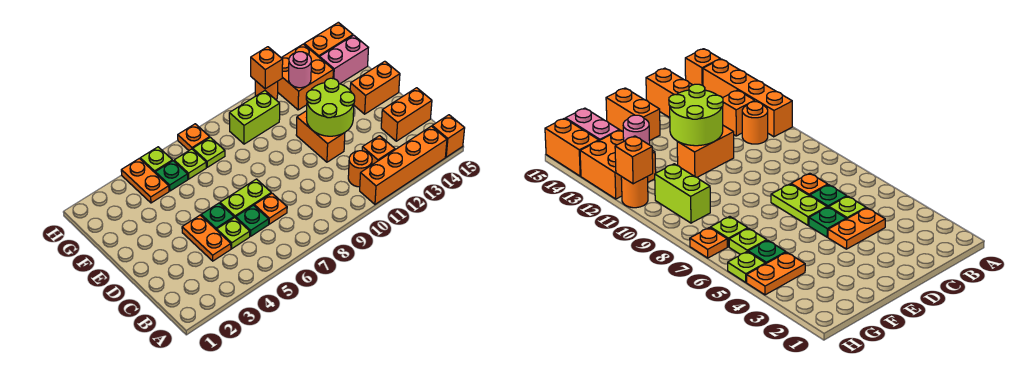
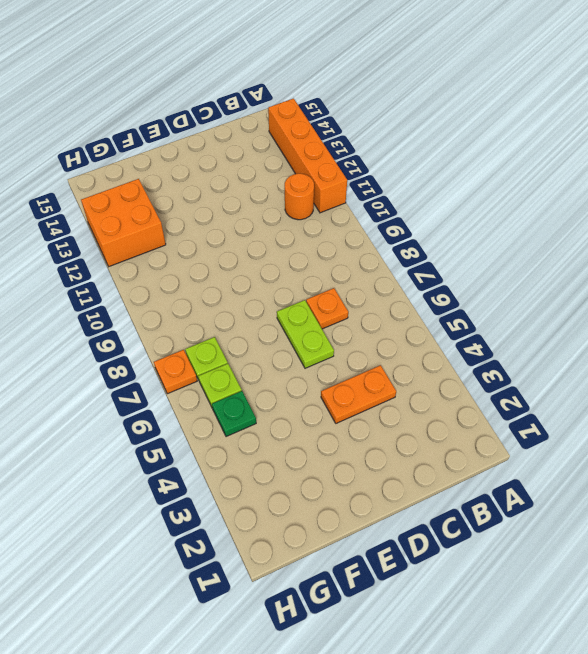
none -> orange brick A15 level 1
none -> orange brick B12 level 1
none -> lime plate C5 level 1

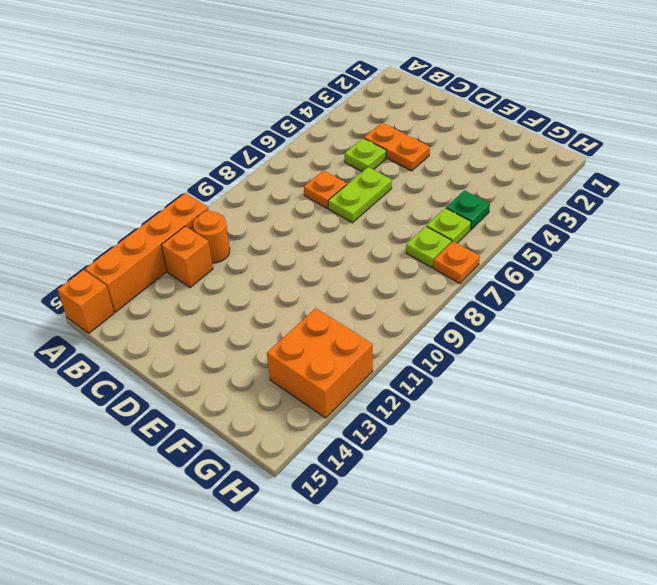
none -> green plate C6 level 1
none -> orange brick C14:C15 level 1
none -> green plate D5 level 1

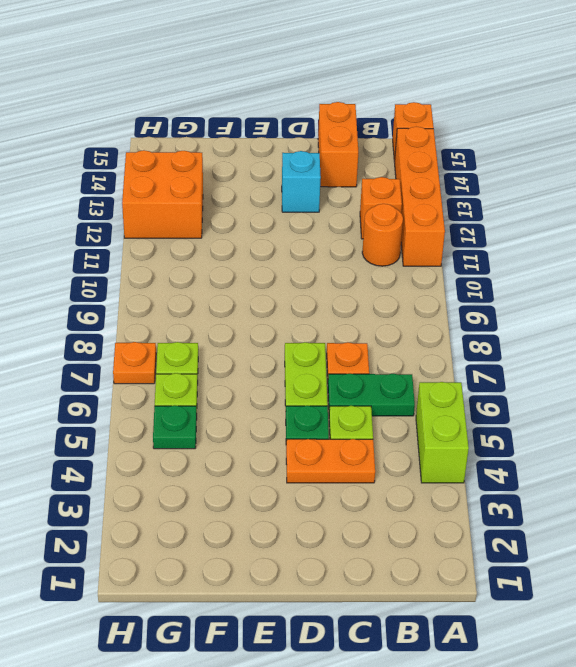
lime brick A4:A5 level 1 -> lime brick G9:G10 level 1
green plate B6:C6 level 1 -> green plate C6 level 1
cyan brick D13 level 1 -> none
none -> orange brick D11:E11 level 1
none -> orange brick E14:E15 level 1
none -> orange plate G4:H4 level 1

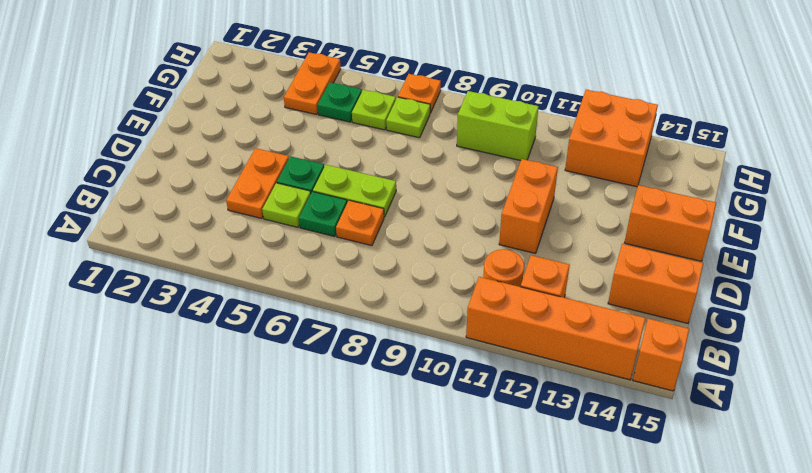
none -> pink brick G14:G15 level 1
none -> lime plate H5 level 1
none -> orange round brick H11 level 1

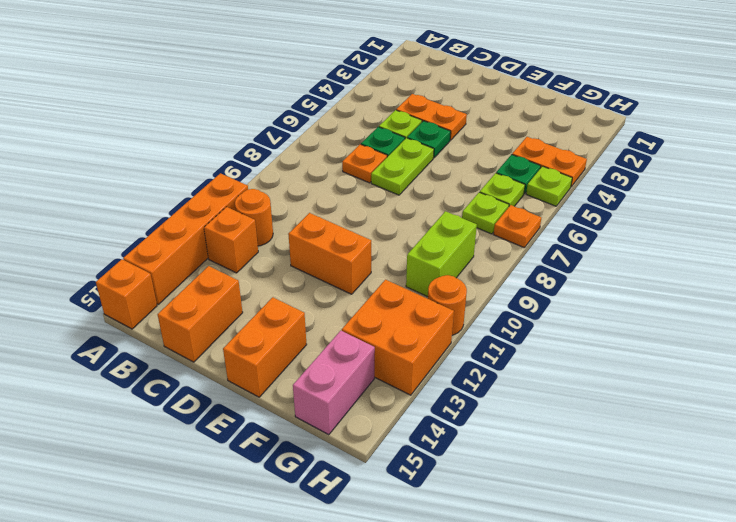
none -> orange brick H14:H15 level 1
none -> lime round brick D11:E12 level 2
none -> pink round brick G12 level 2

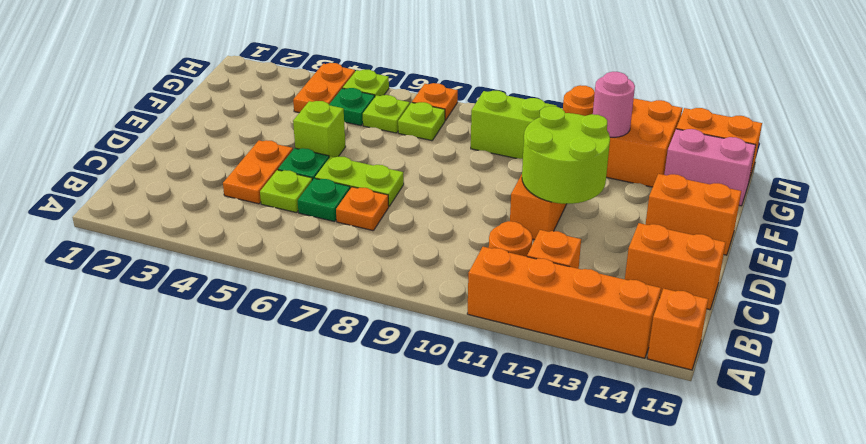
lime brick E5 level 1 -> none
none -> orange brick H11 level 2

